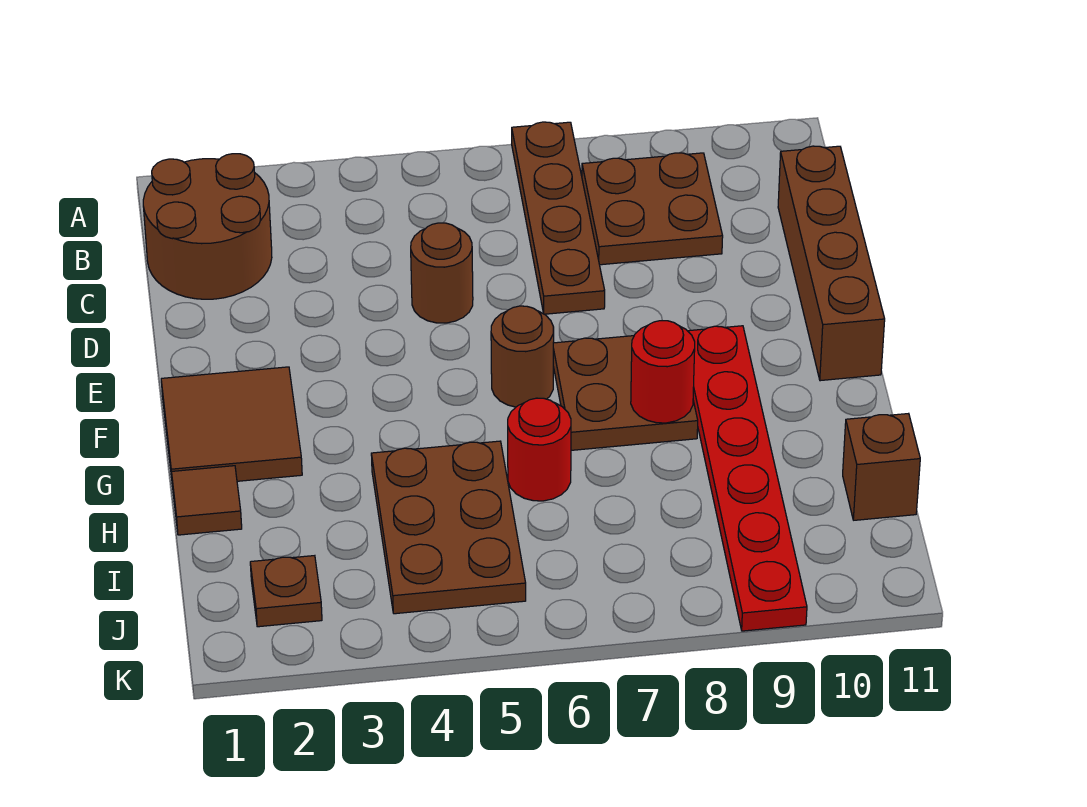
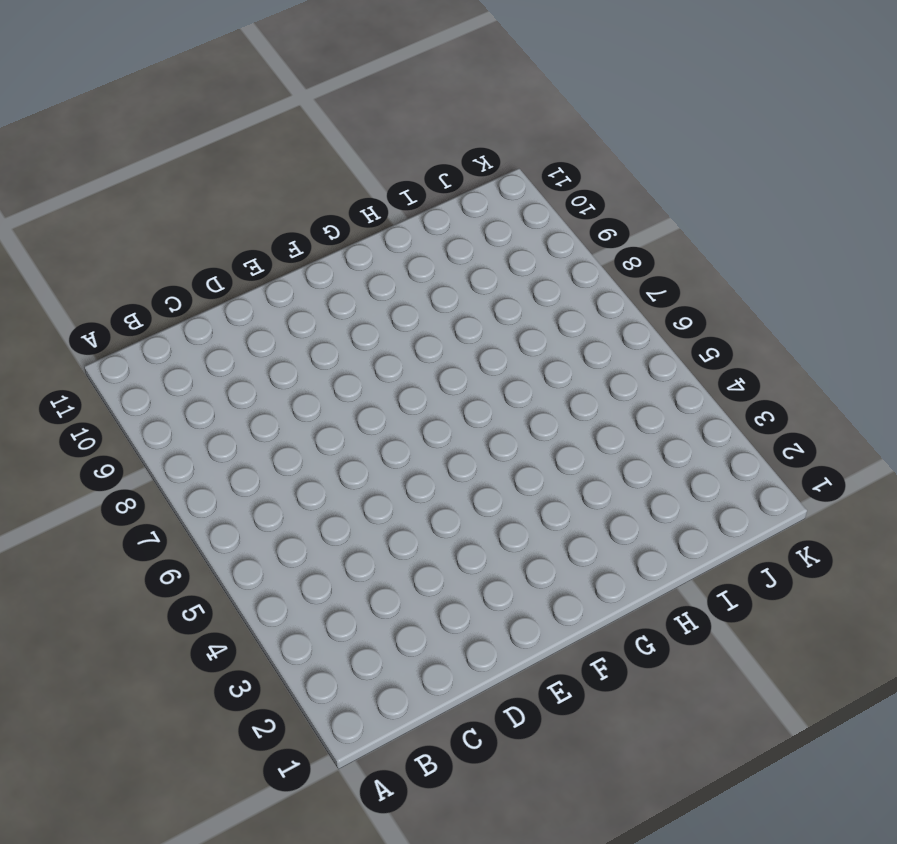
none -> brown plate A7:D7 level 1
none -> brown round brick B1:C2 level 1
none -> brown plate B8:C9 level 1

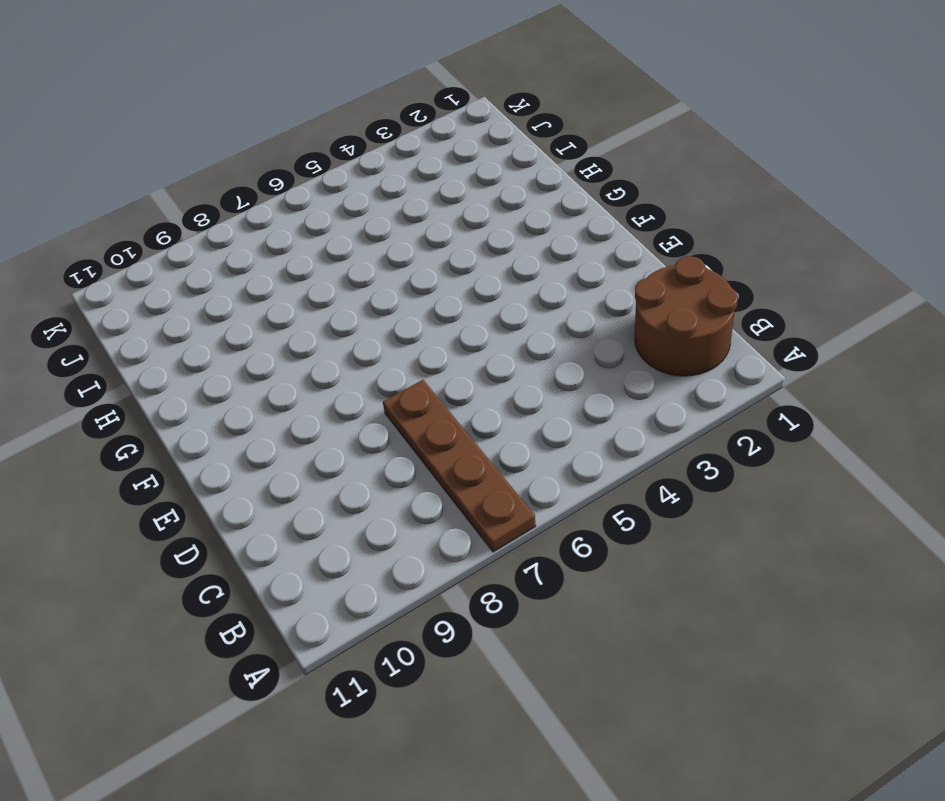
none -> brown plate B8:C9 level 1
none -> brown brick C11:F11 level 1
none -> brown round brick D5 level 1

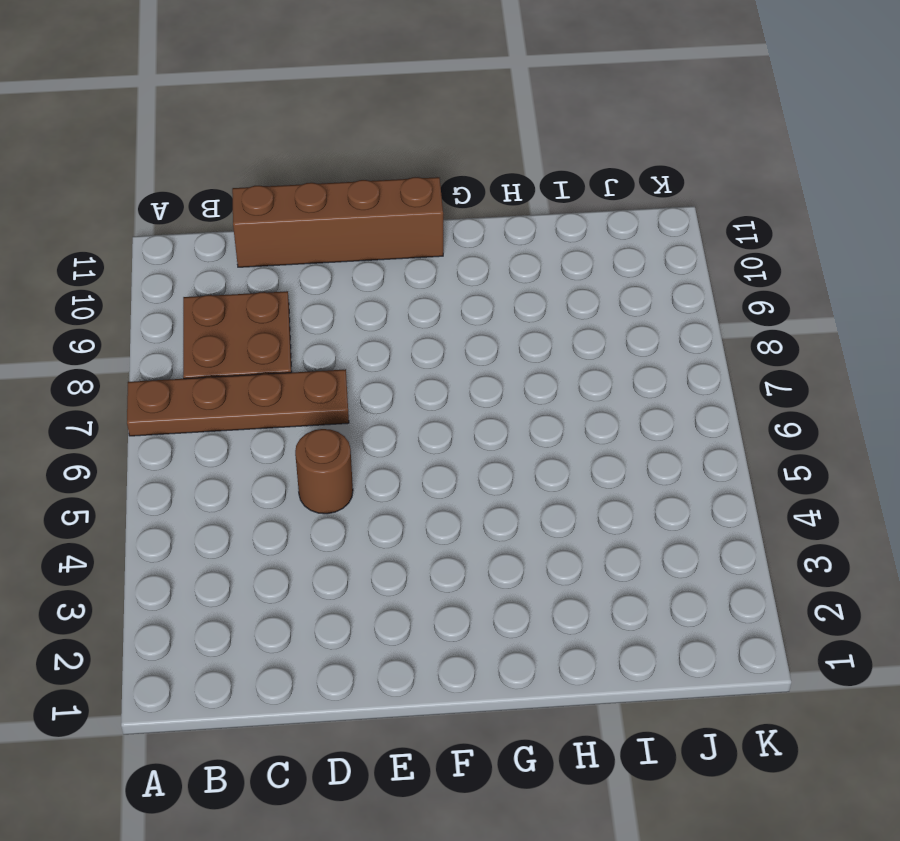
none -> brown round brick B1:C2 level 1
none -> brown tile F1:G2 level 1
none -> brown round brick F6 level 1

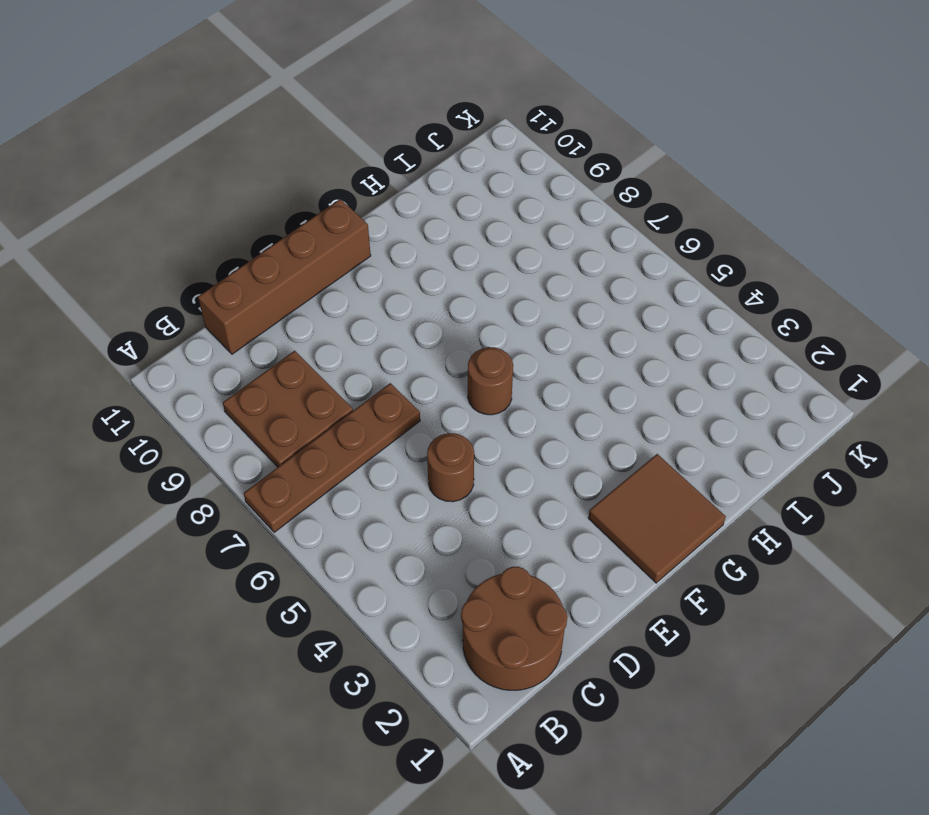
none -> brown plate F7:G8 level 1
none -> red plate F9:K9 level 1
none -> brown tile H1 level 1

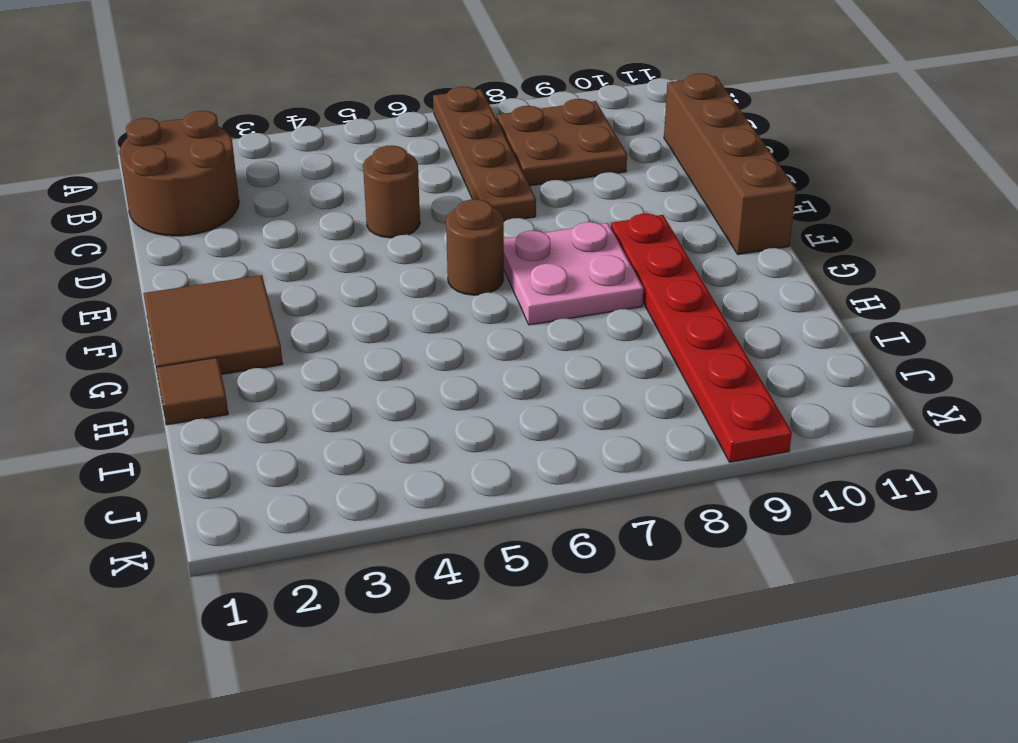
pink plate F7:G8 level 1 -> brown plate F7:G8 level 1
none -> brown plate H4:J5 level 1
none -> red round brick H6 level 1
none -> brown brick I11 level 1

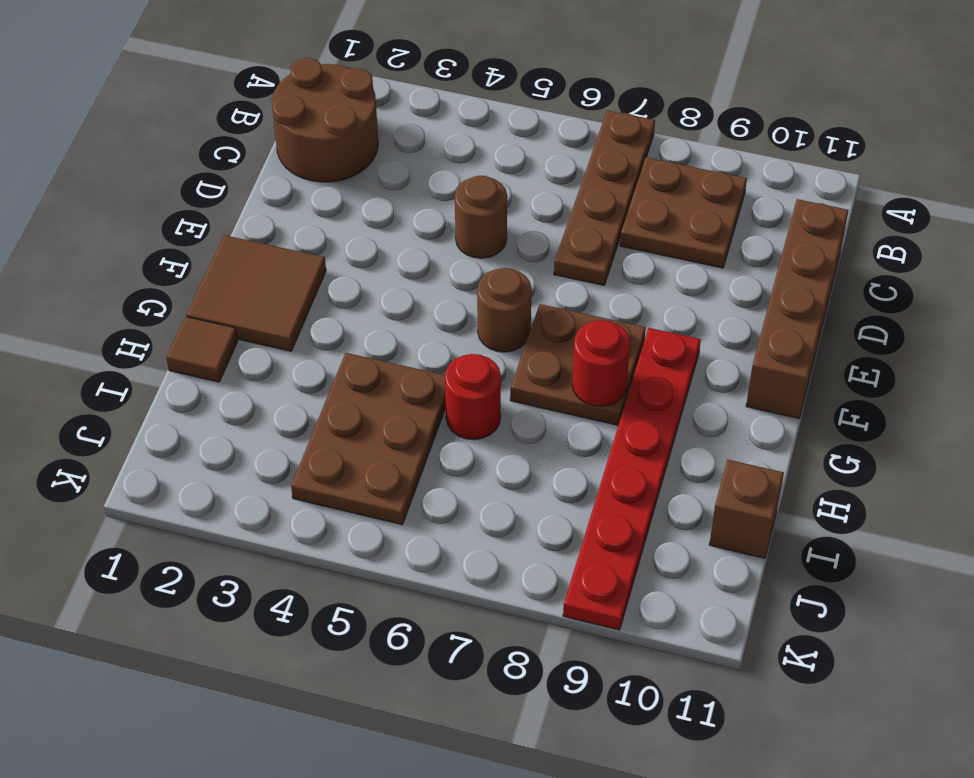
none -> brown plate J2 level 1

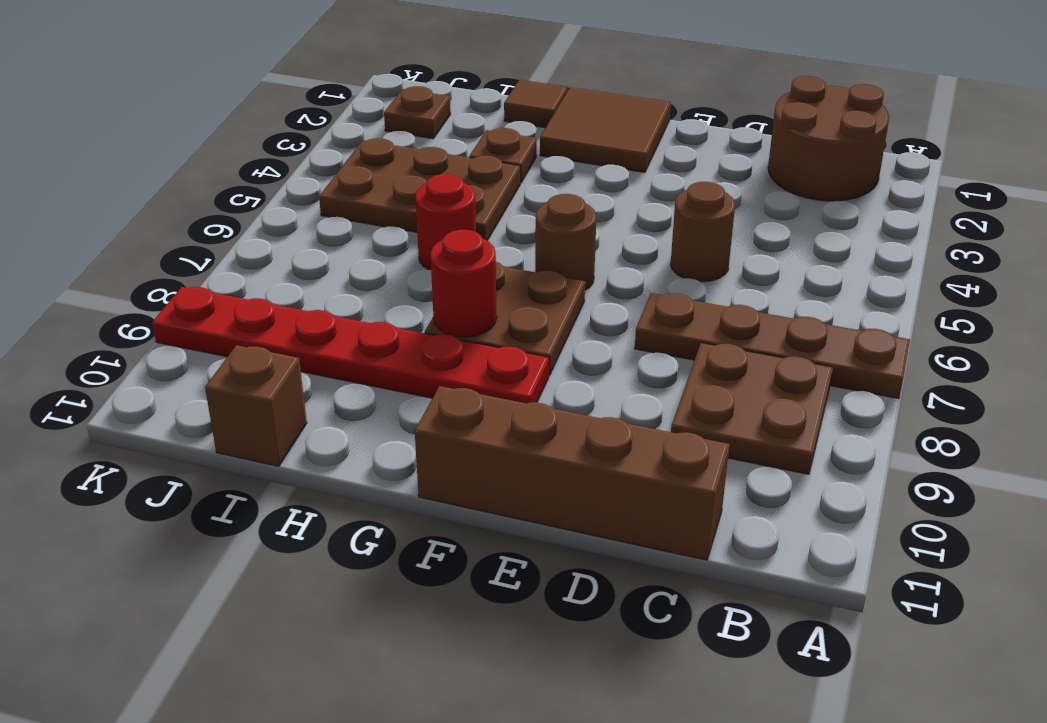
brown plate H3 level 1 -> none

